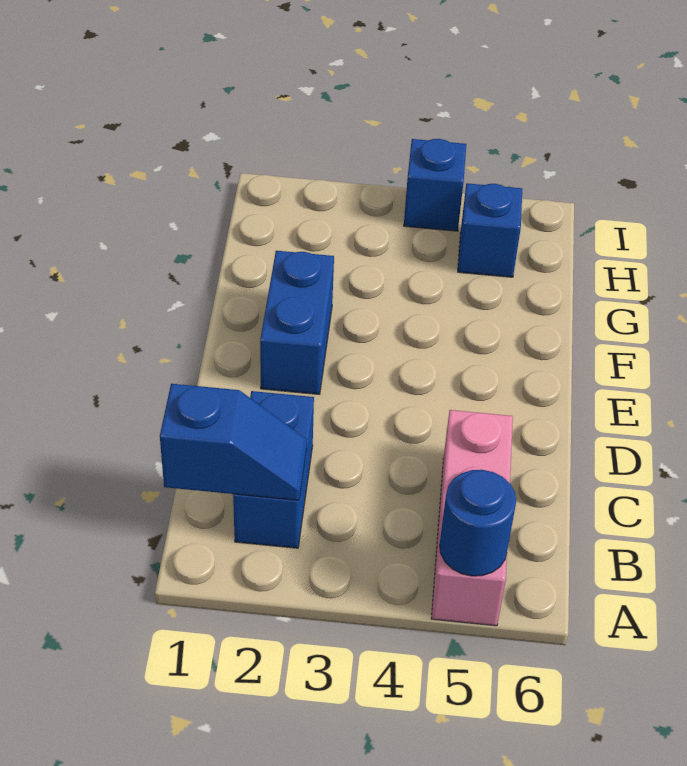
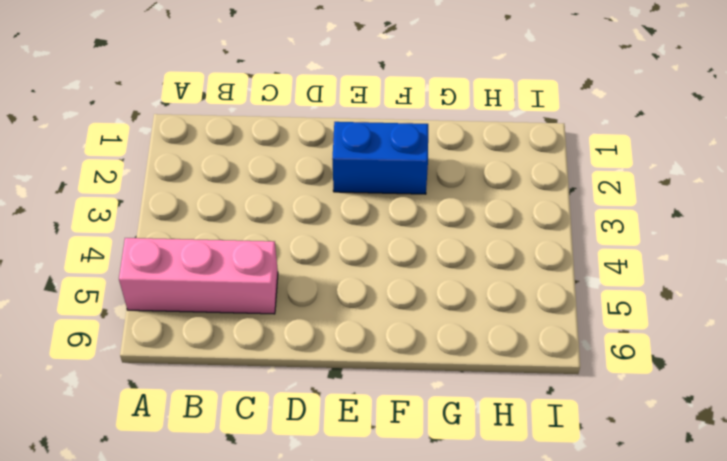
none -> blue brick B2:C2 level 1
none -> blue brick H5 level 1

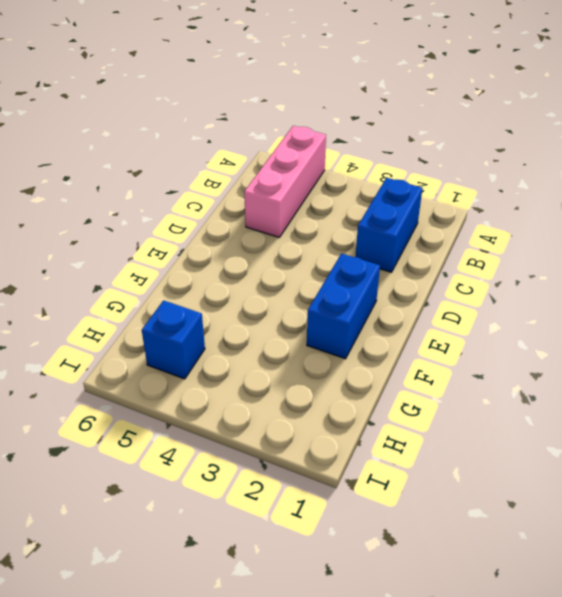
none -> blue brick I4 level 1
none -> blue round brick A5 level 2

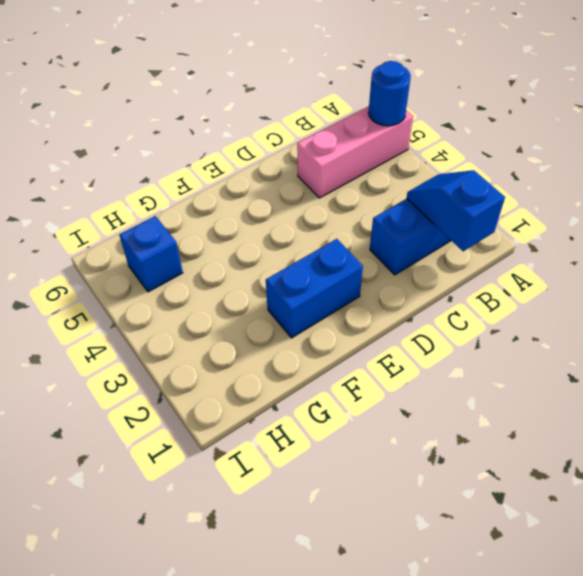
none -> blue brick I4 level 1

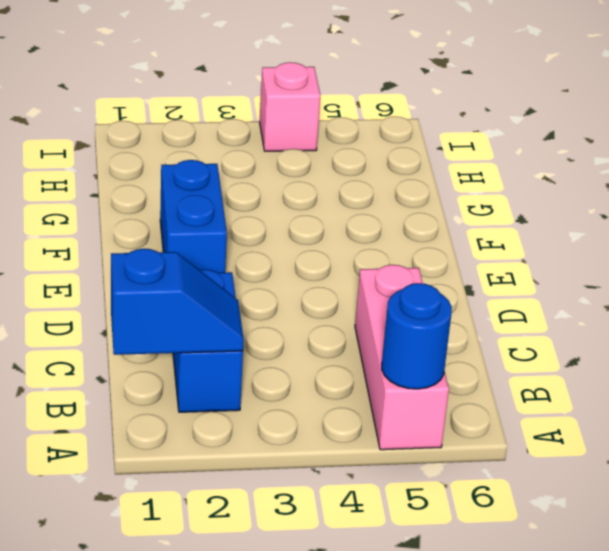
pink brick I4 level 1 -> blue brick I4 level 1
none -> blue brick H5 level 1

